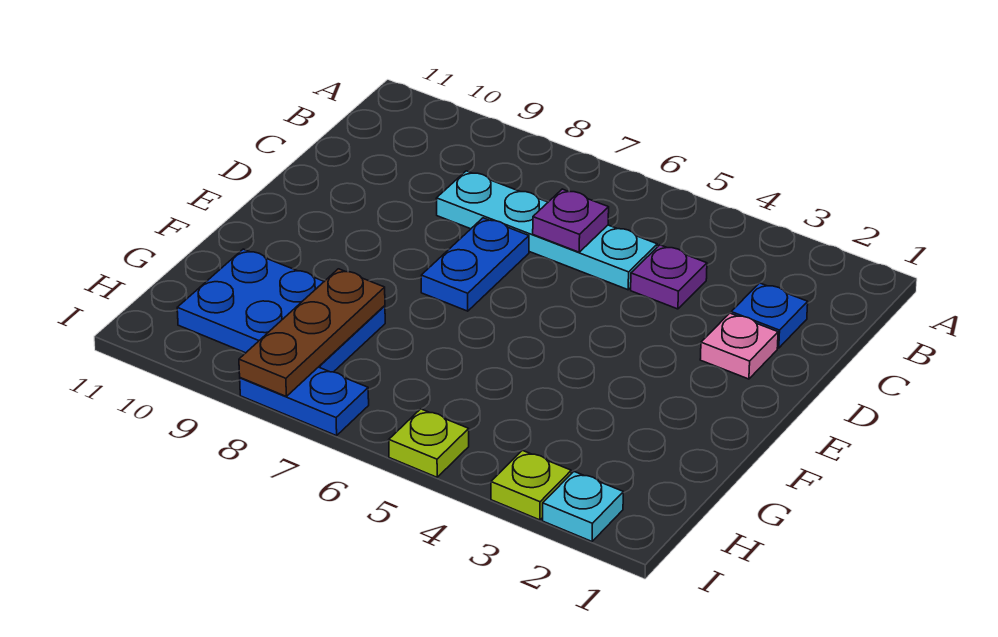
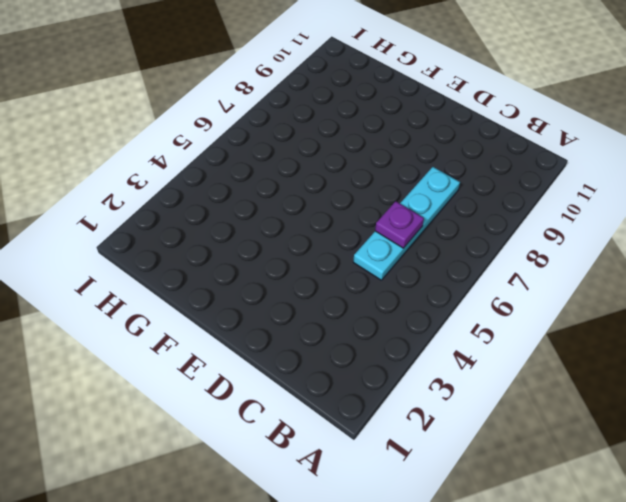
none -> blue plate C2 level 1
none -> purple plate C4 level 1
none -> pink plate D2 level 1

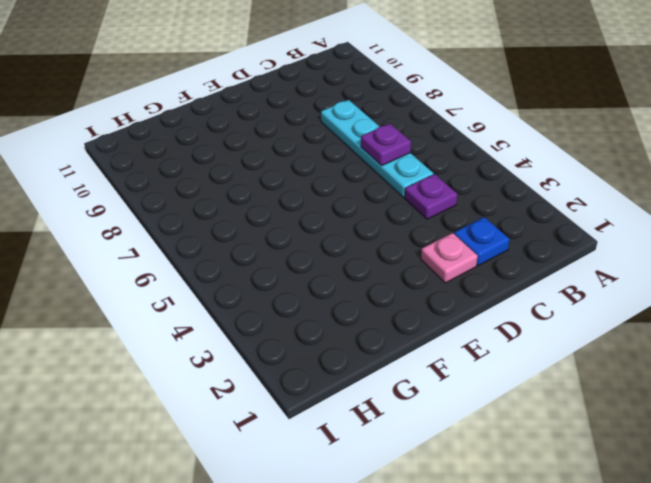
none -> blue plate D7:E7 level 1
none -> blue plate G8:H10 level 1
none -> cyan plate I2 level 1

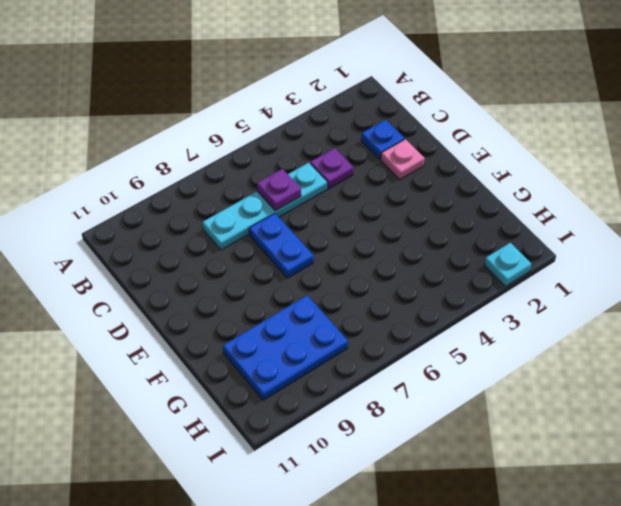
none -> lime plate I3 level 1
none -> lime plate I5 level 1
none -> blue plate I7:I8 level 1

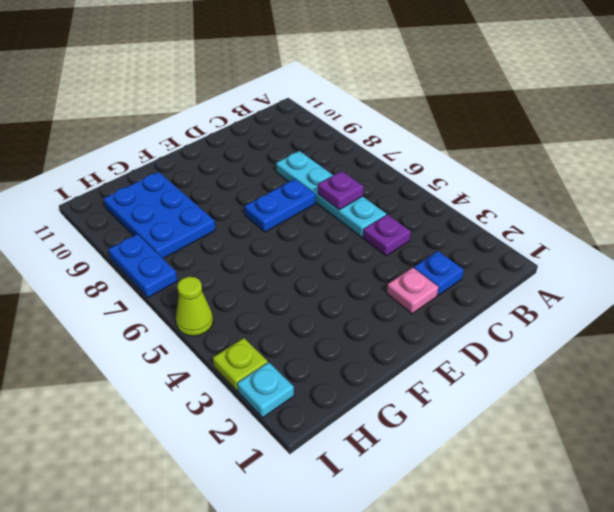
lime cone I5 level 1 -> lime plate I5 level 1
none -> brown plate G8:I8 level 2

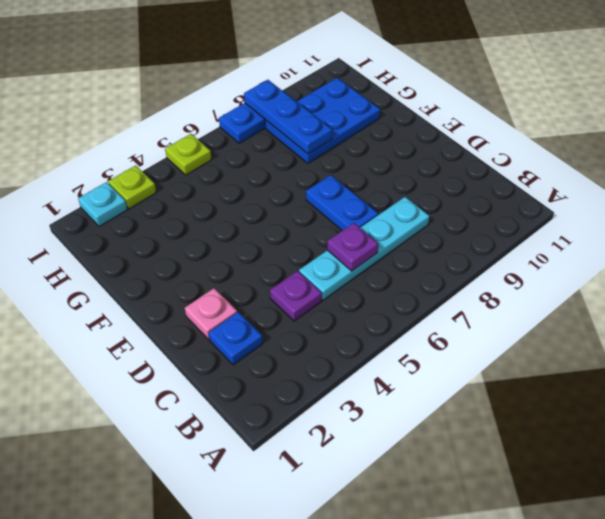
blue plate G8:I8 level 2 -> brown plate G8:I8 level 2

